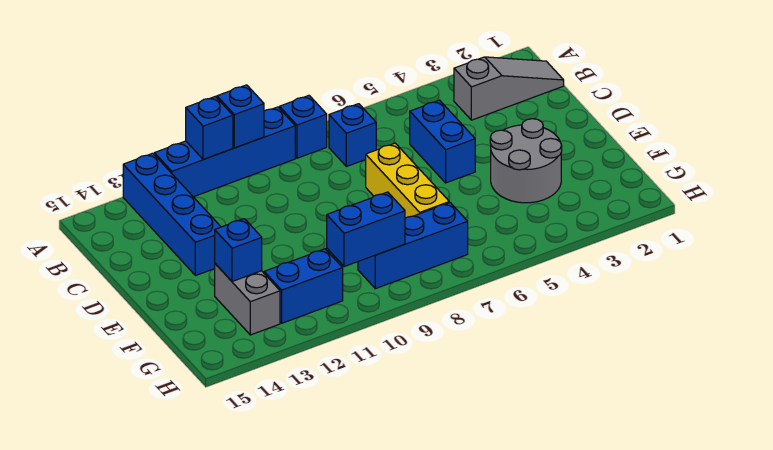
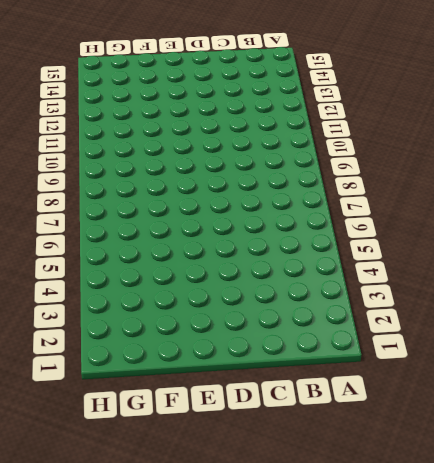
none -> blue brick A8 level 1
none -> blue brick A9:A12 level 1
none -> blue brick A13:D13 level 1

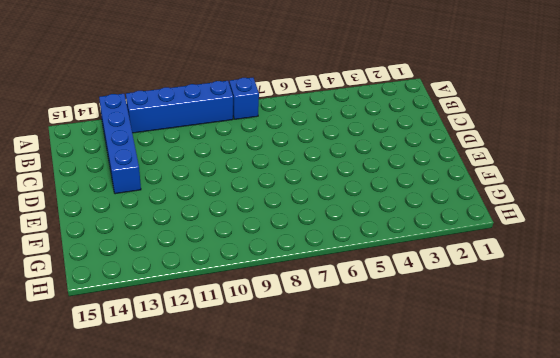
none -> grey slope B1:B3 level 1 top 3
none -> blue brick B7 level 1
none -> blue brick C5:D5 level 1

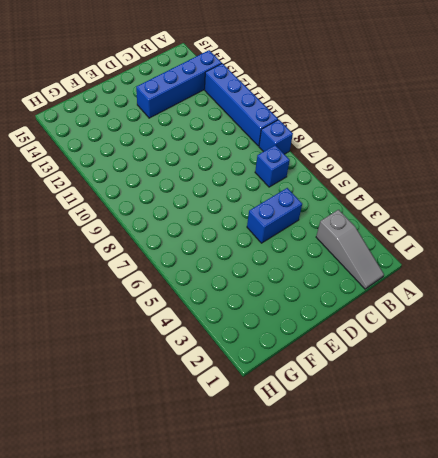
none -> yellow brick D7:F7 level 1
none -> grey round brick E3:F4 level 1
none -> grey brick F13:G13 level 1

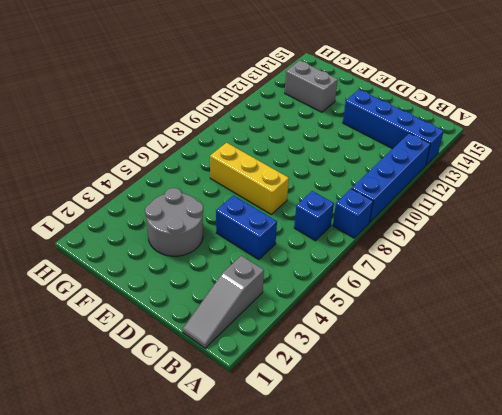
none -> blue brick G7:G9 level 1
none -> blue brick G11:G12 level 1
none -> blue brick A10 level 2

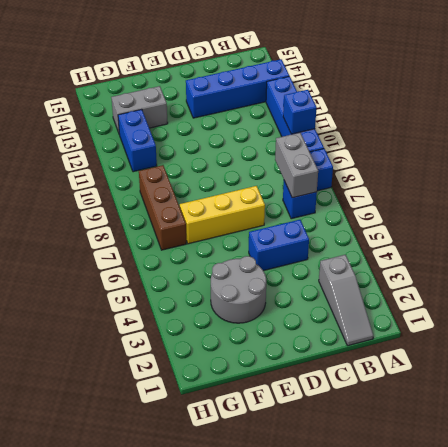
grey brick B7:B8 level 2 -> none
brown brick G7:G9 level 1 -> blue brick G7:G9 level 1
none -> blue brick A11 level 2
none -> blue brick F13 level 2
none -> blue brick G9:G10 level 2

